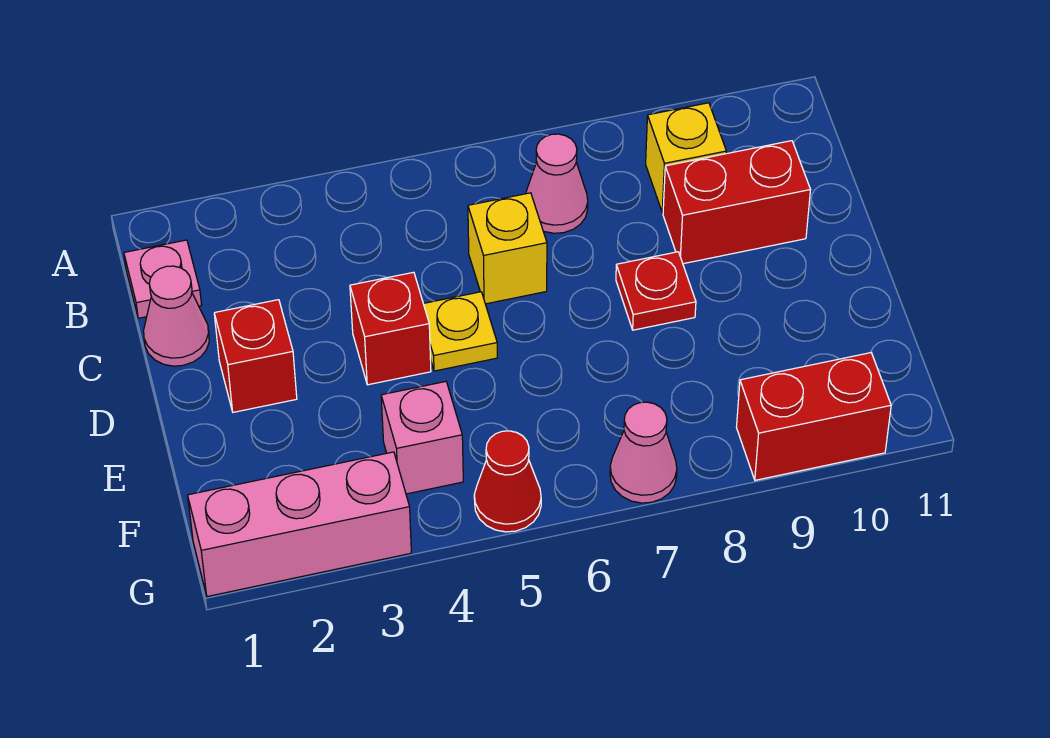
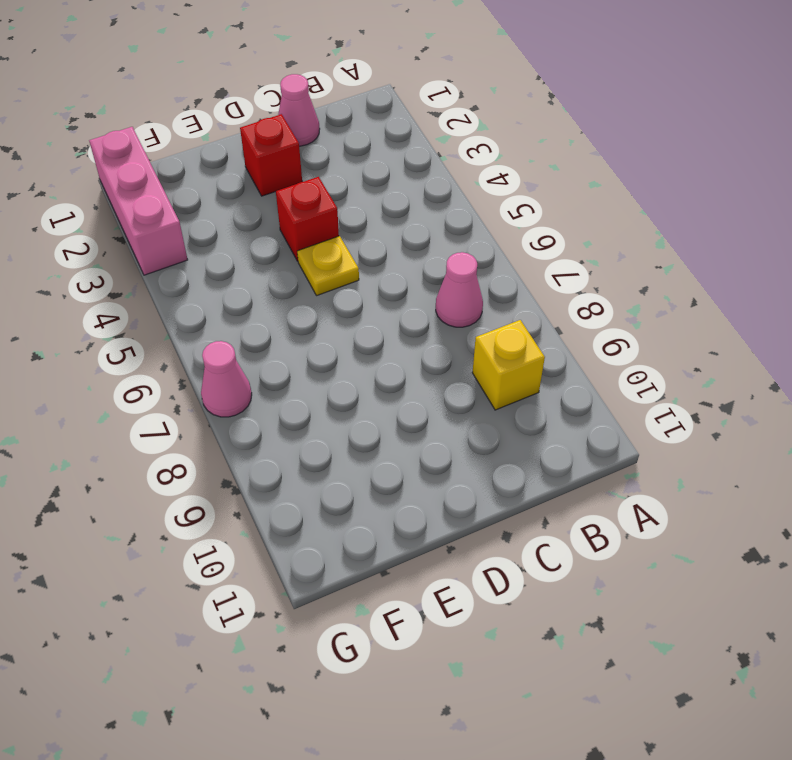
none -> pink plate B1 level 1
none -> yellow brick C6 level 1
none -> red brick C9:C10 level 1

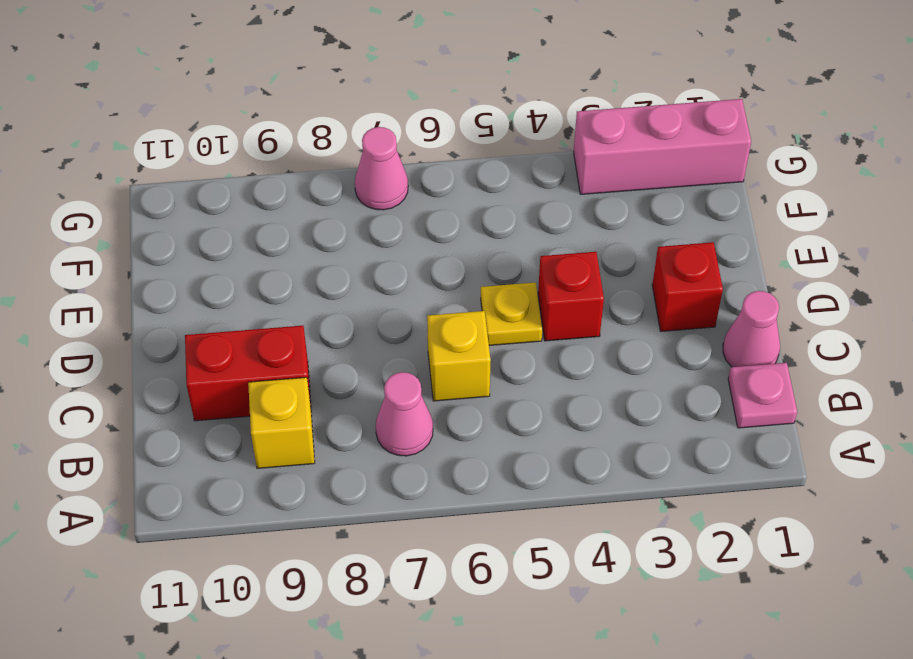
none -> red plate D8 level 1
none -> pink brick F4 level 1
none -> red cone G5 level 1

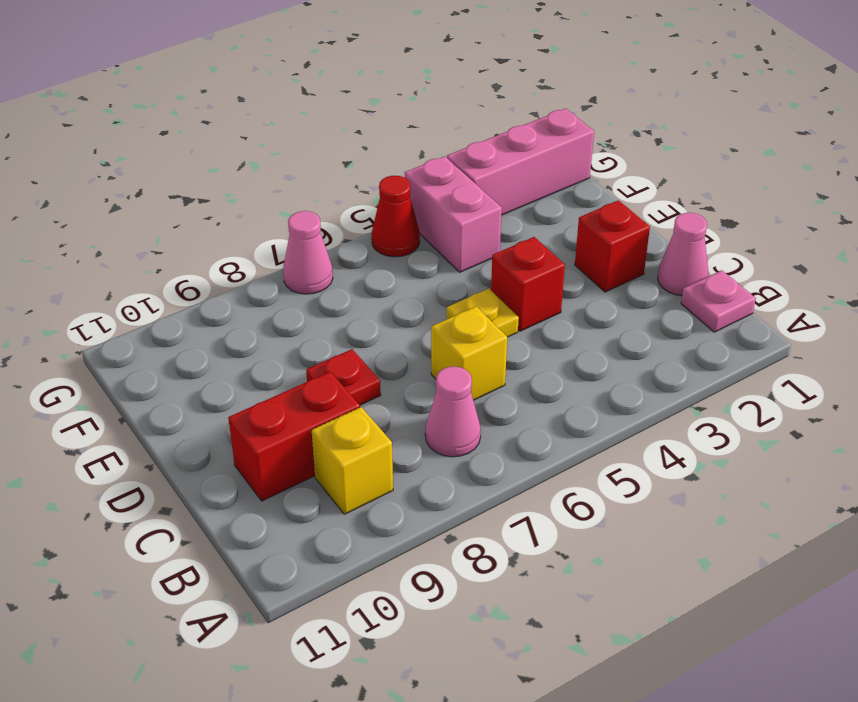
pink brick F4:G4 level 1 -> pink brick F4 level 1
none -> red brick G9:G10 level 1

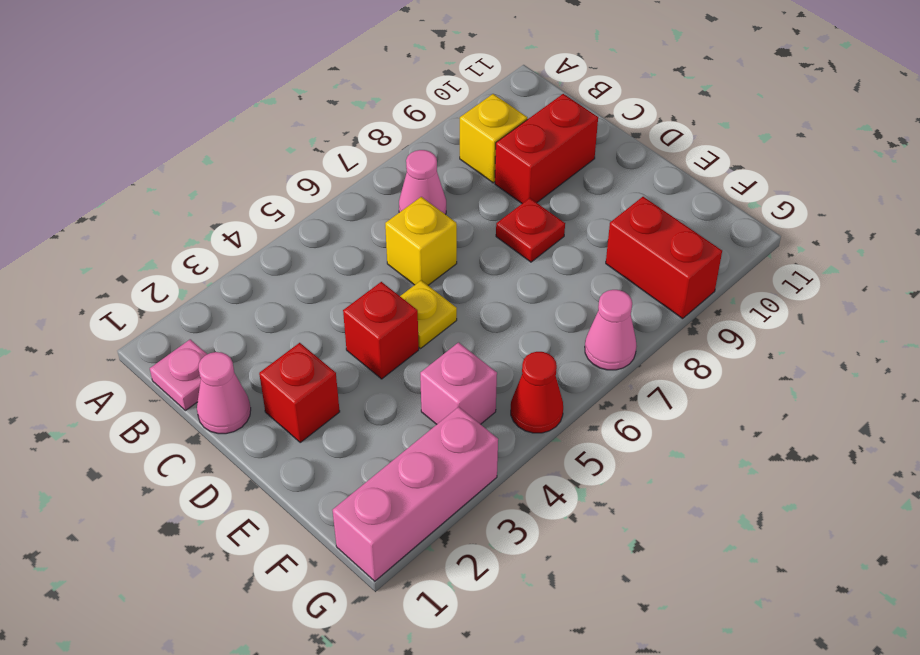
red brick F9:G9 level 1 -> red brick G9:G10 level 1

